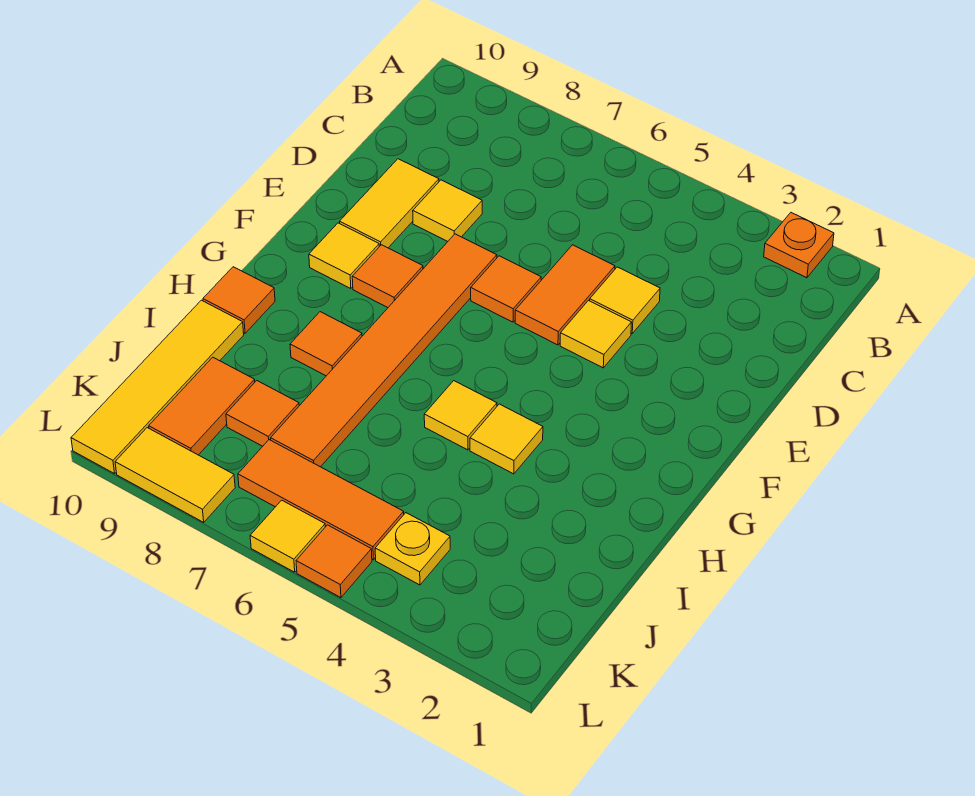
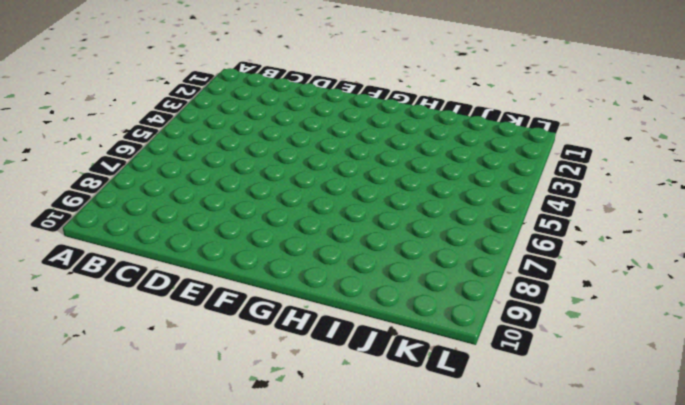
none -> orange plate A2 level 1
none -> yellow tile D4 level 1
none -> orange tile D5:E5 level 1

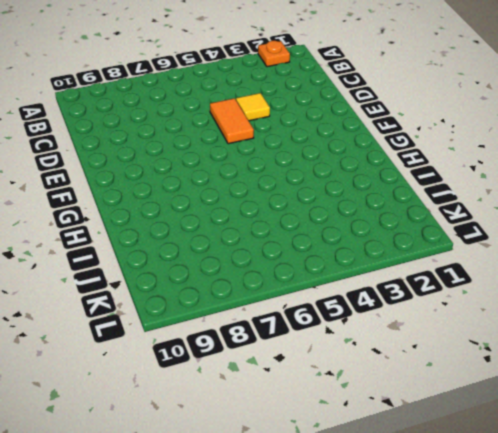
none -> yellow tile D8 level 1
none -> yellow tile D9:E9 level 1
none -> yellow tile E4 level 1

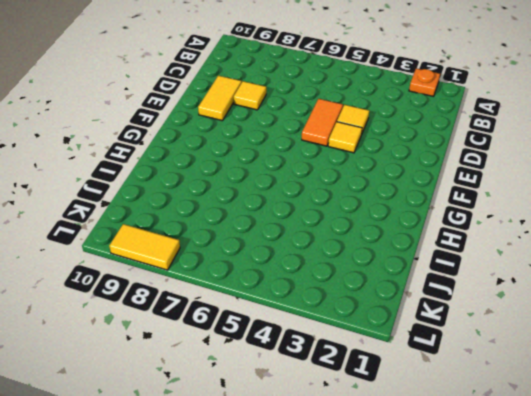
none -> orange tile E6 level 1
none -> orange tile E7:J7 level 1
none -> orange tile F8 level 1

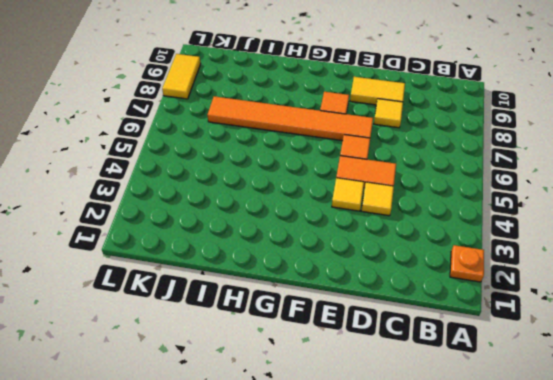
none -> yellow tile F9 level 1
none -> yellow tile H4 level 1
none -> yellow tile H5 level 1

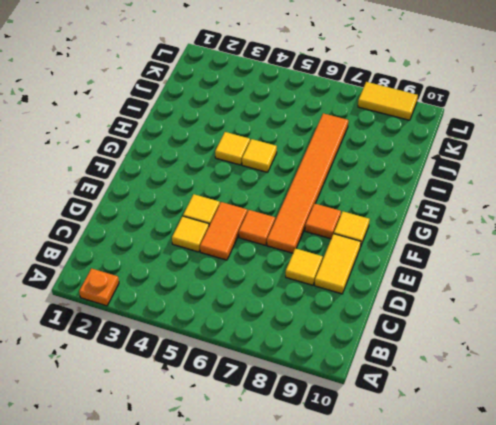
none -> orange tile H8 level 1
none -> orange tile H10 level 1
none -> yellow tile I10:L10 level 1

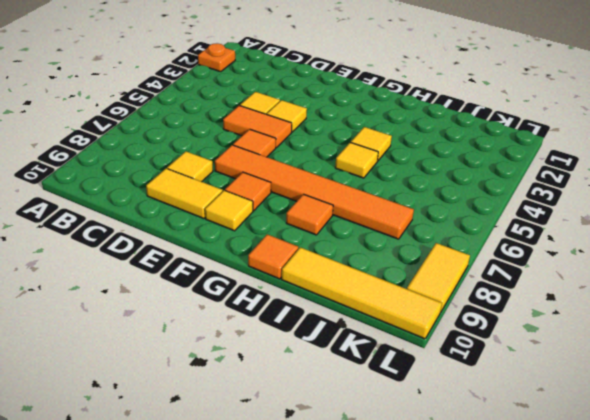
none -> orange tile J8 level 1
none -> orange tile J9:K9 level 1
none -> yellow plate K4 level 1

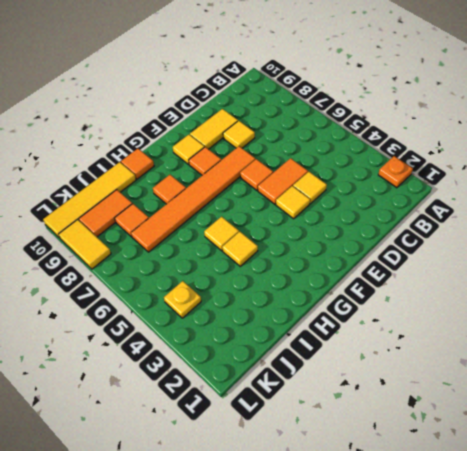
none -> orange tile K5:K7 level 1
none -> orange tile L5 level 1
none -> yellow tile L6 level 1

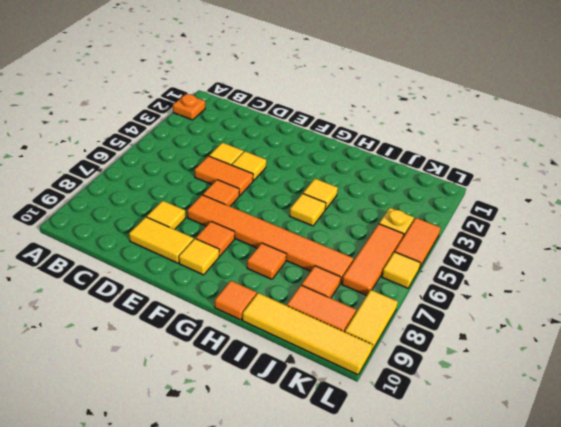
orange tile L4:L5 level 1 -> orange tile L5 level 1

